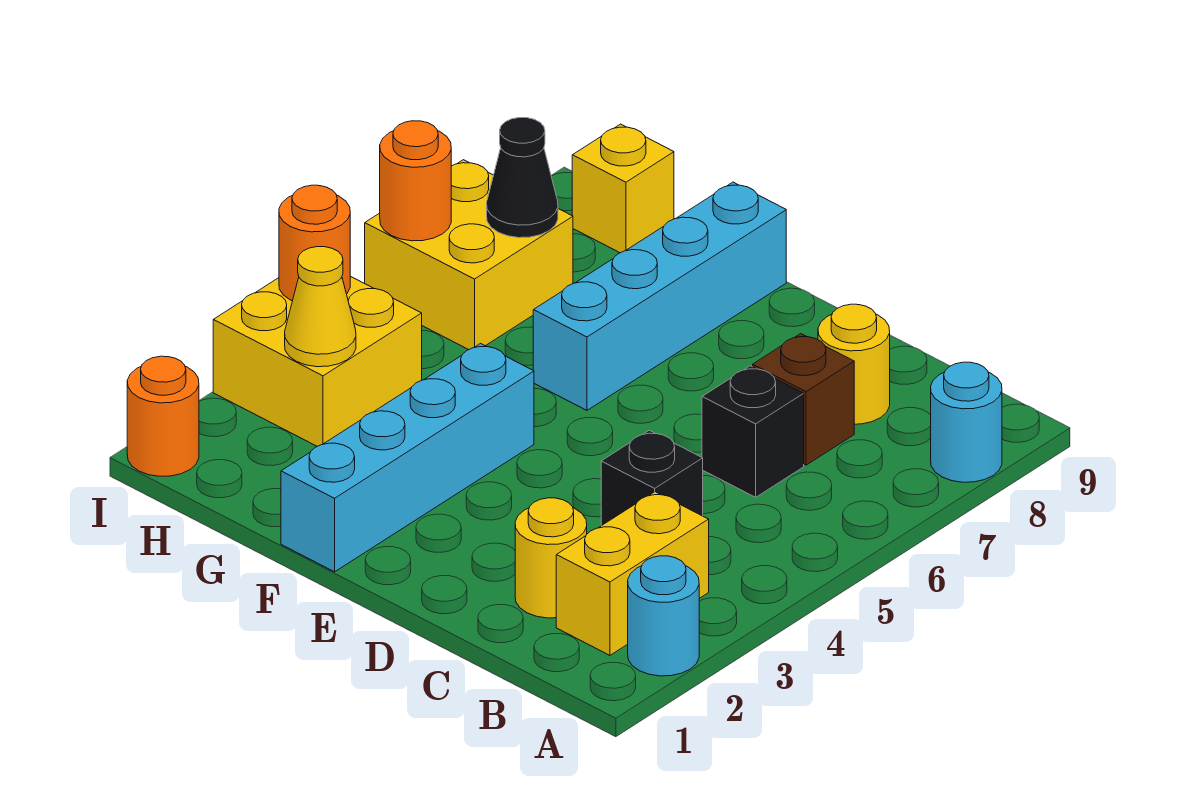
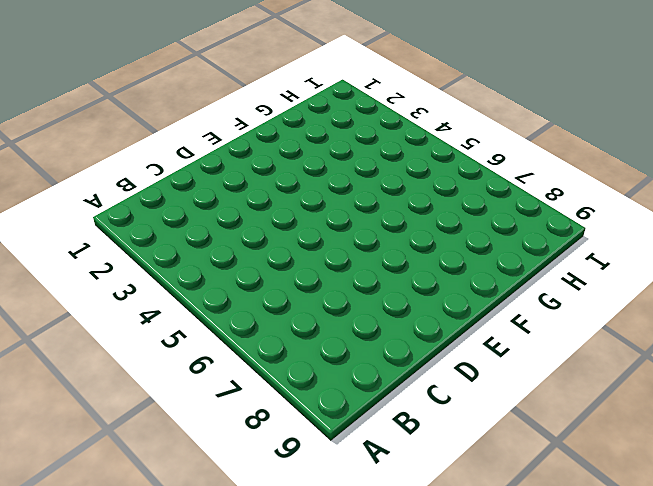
none -> cyan round brick A2 level 1
none -> cyan round brick A8 level 1
none -> yellow brick B2:B3 level 1

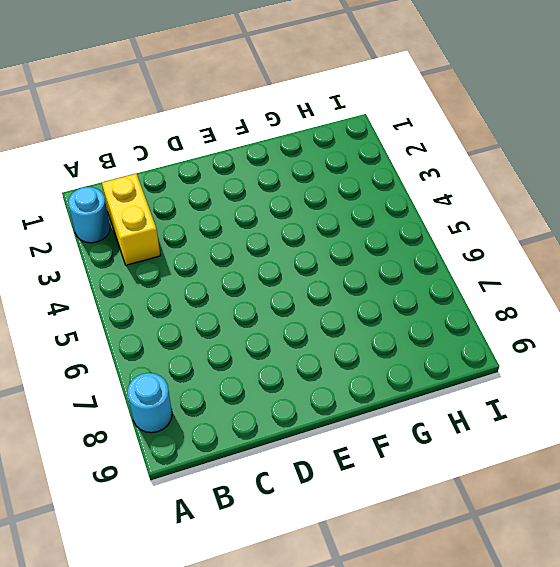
none -> yellow round brick C2 level 1
none -> black brick C4 level 1
none -> black brick C6 level 1

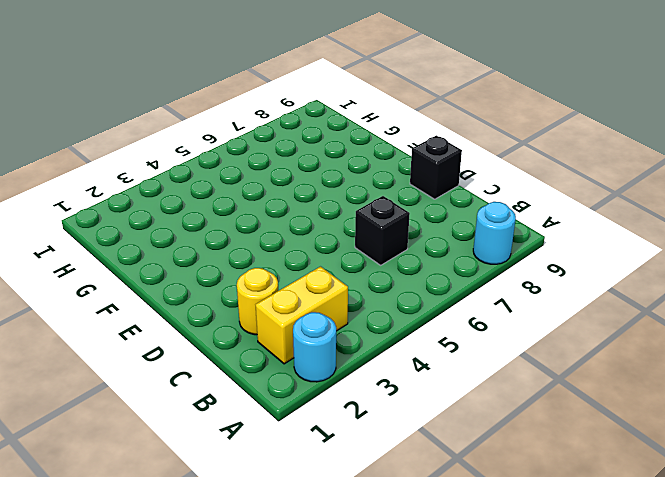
black brick D9 level 1 -> black brick C4 level 1
none -> brown brick C7 level 1
none -> yellow round brick C8 level 1
none -> cyan brick F1:F4 level 1

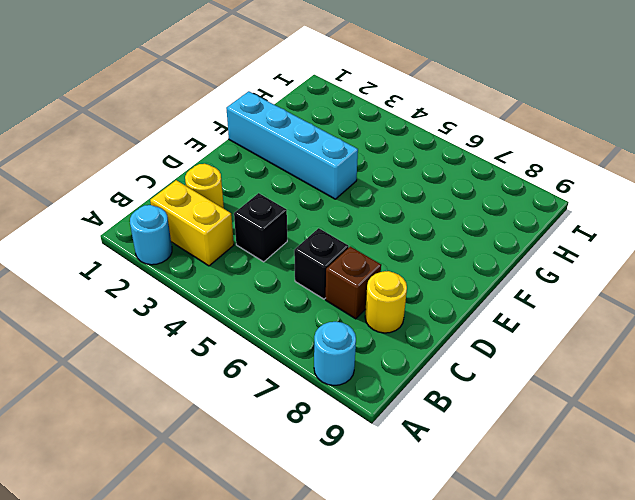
none -> cyan brick F6:F9 level 1
none -> yellow brick H3:I4 level 1
none -> yellow brick H6:I7 level 1

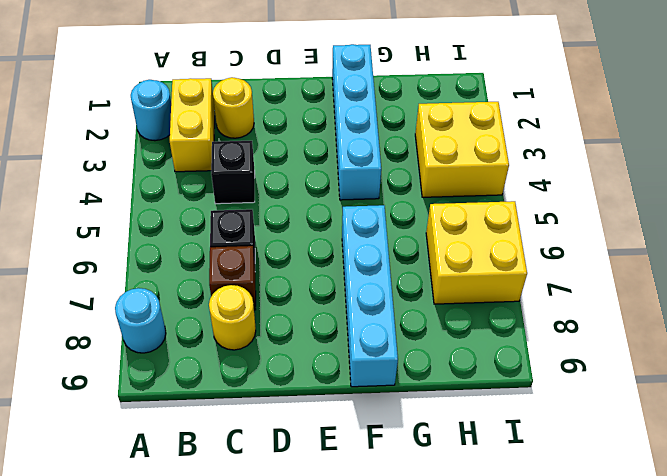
none -> yellow brick H9 level 1
none -> orange round brick I1 level 1
none -> yellow cone H3 level 2

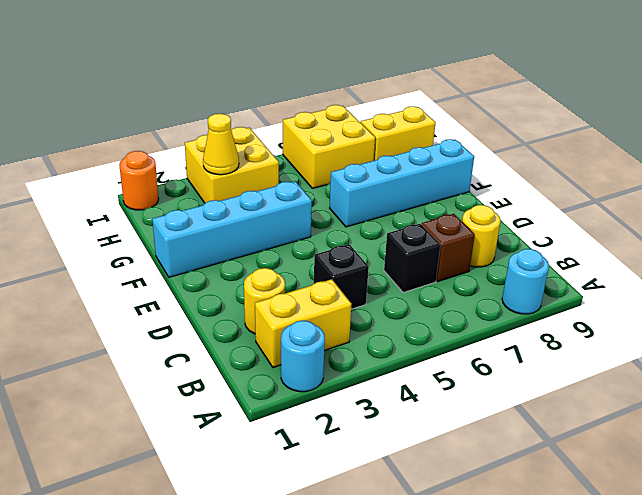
yellow brick H8:H9 level 1 -> yellow brick H9 level 1
none -> black cone H7 level 2
none -> orange round brick I4 level 2
none -> orange round brick I6 level 2

